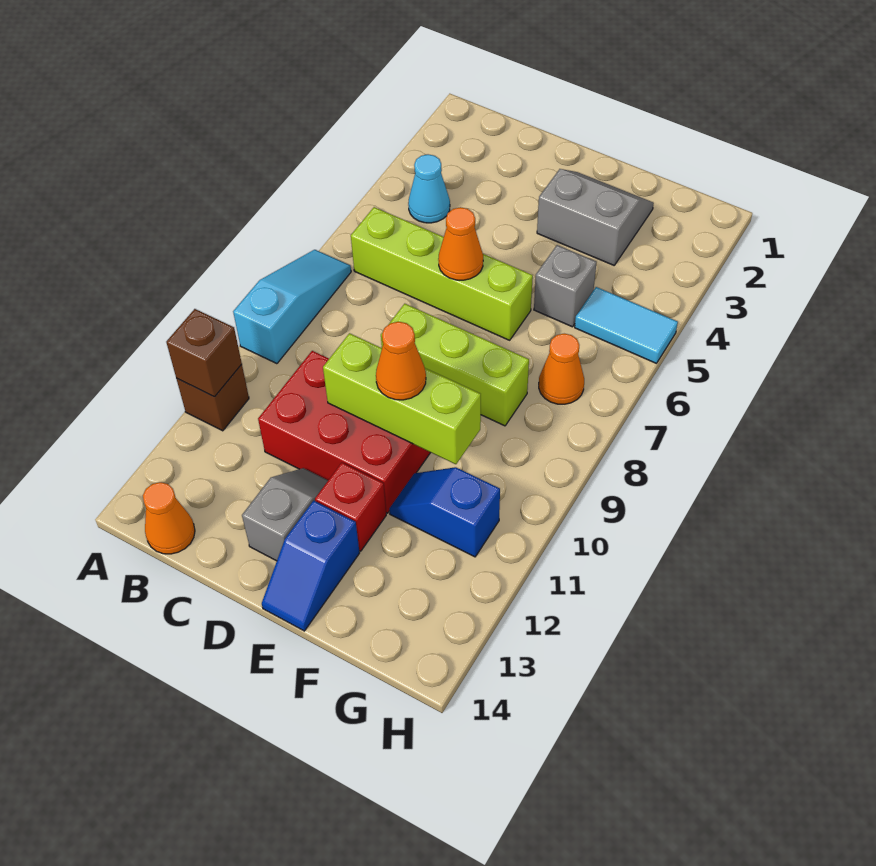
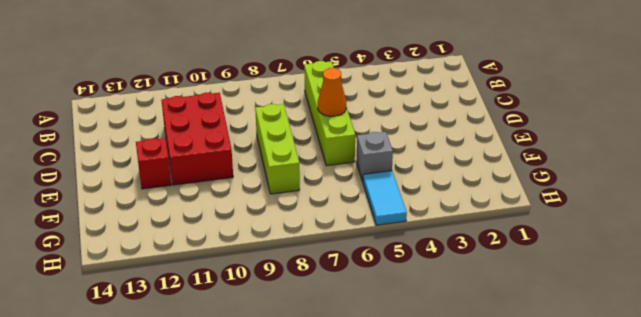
none -> cyan slope A7:A9 level 1 top 9
none -> brown brick A11 level 1
none -> cyan cone B4 level 1

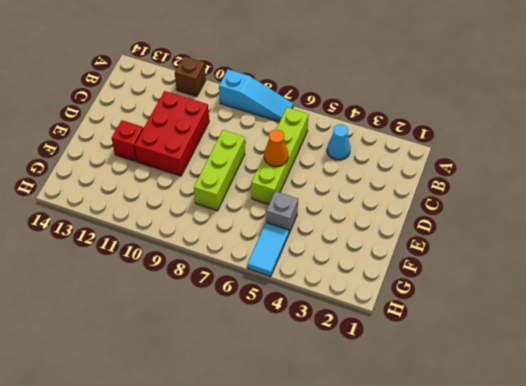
none -> orange cone B14 level 1
none -> grey slope D12:D13 level 1 top 13
none -> grey slope E2:F3 level 1 top 3

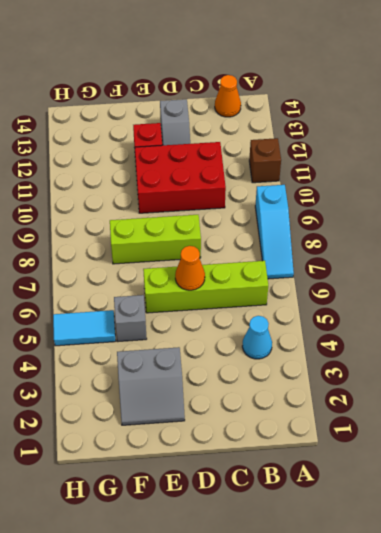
none -> blue slope E13:E14 level 1 top 13
none -> blue slope F11:G11 level 1 top G
none -> orange cone G7 level 1

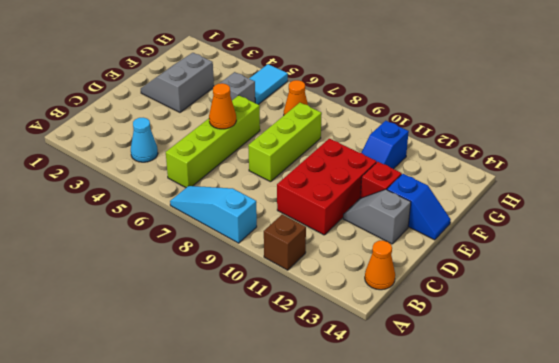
none -> brown brick A11 level 2
none -> lime brick D10:F10 level 2
none -> orange cone E10 level 3

